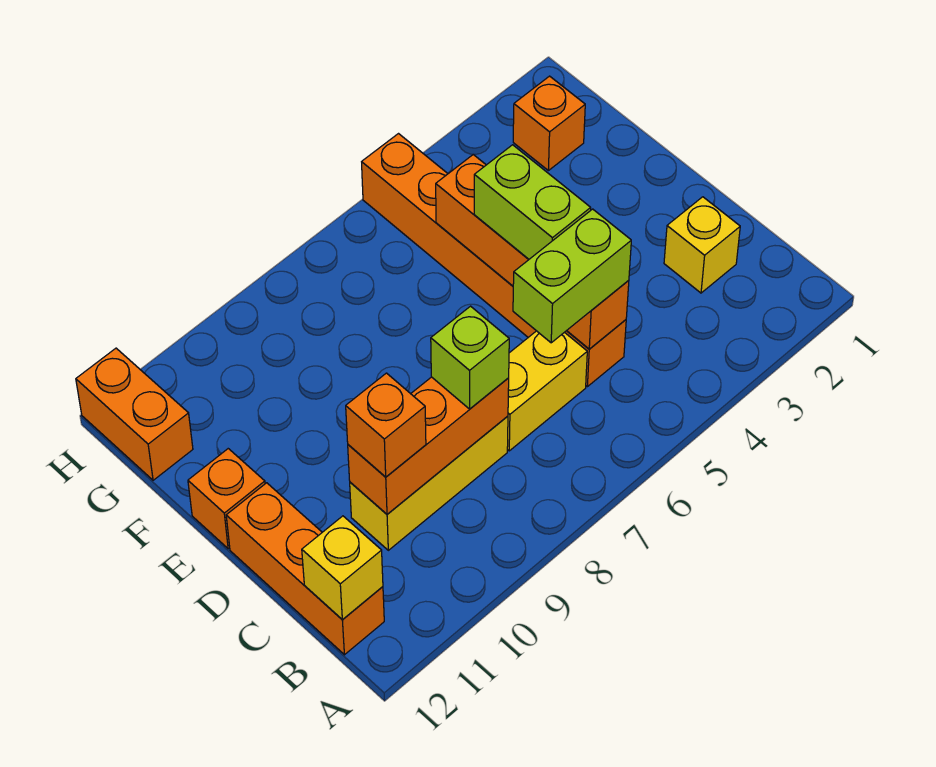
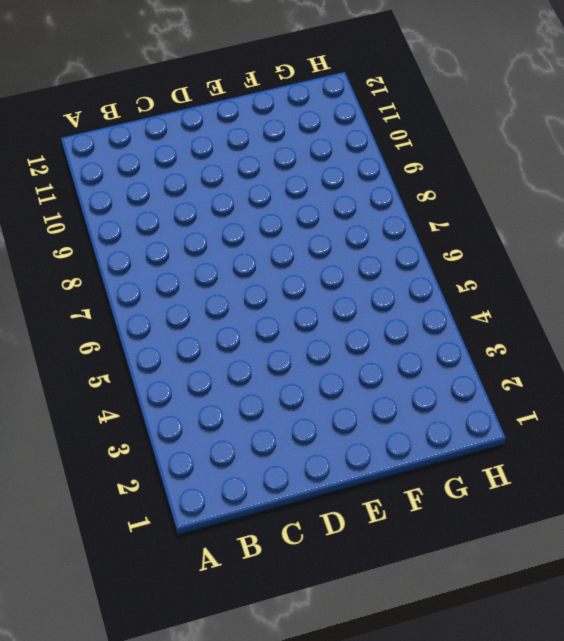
none -> orange brick B12:D12 level 1
none -> yellow brick C2 level 1
none -> orange brick C5:H5 level 1

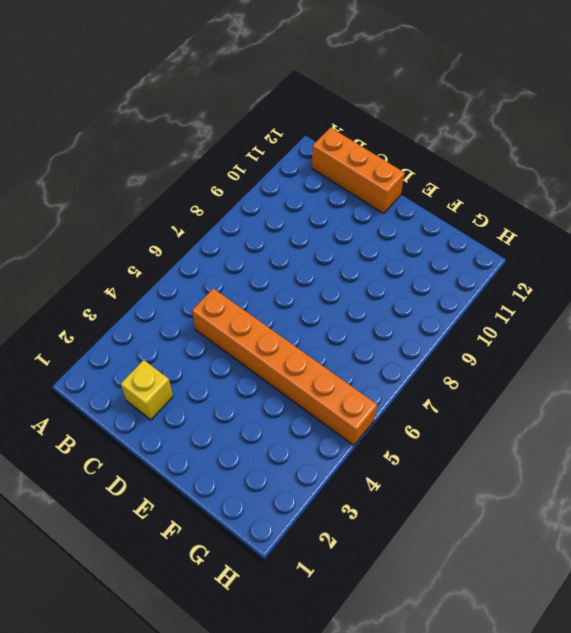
none -> yellow brick C6:C7 level 1
none -> yellow brick C8:C10 level 1
none -> orange brick E12 level 1

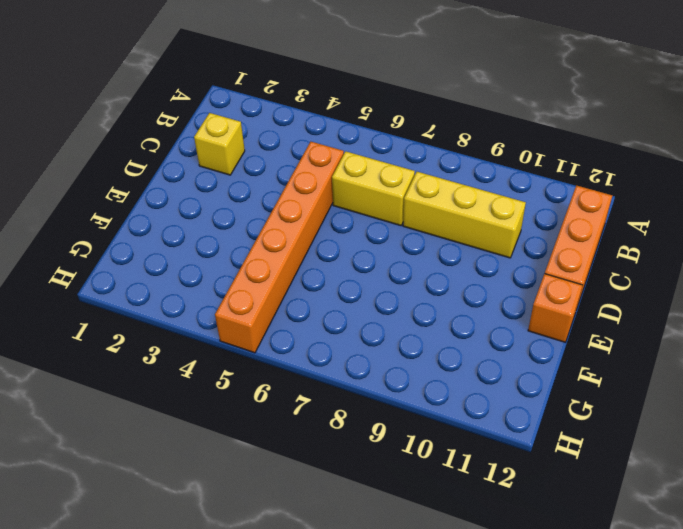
none -> orange brick G2 level 1
none -> orange brick G12:H12 level 1
none -> yellow brick B12 level 2

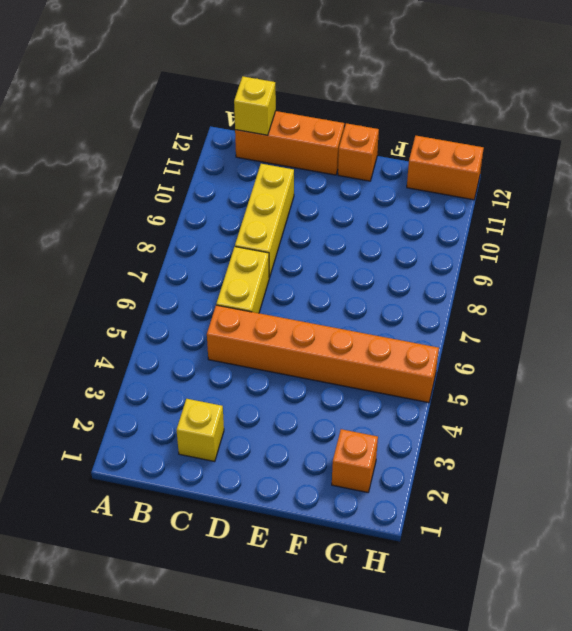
none -> orange brick C5:F5 level 2
none -> orange brick C8:C10 level 2
none -> lime brick C5:C6 level 3

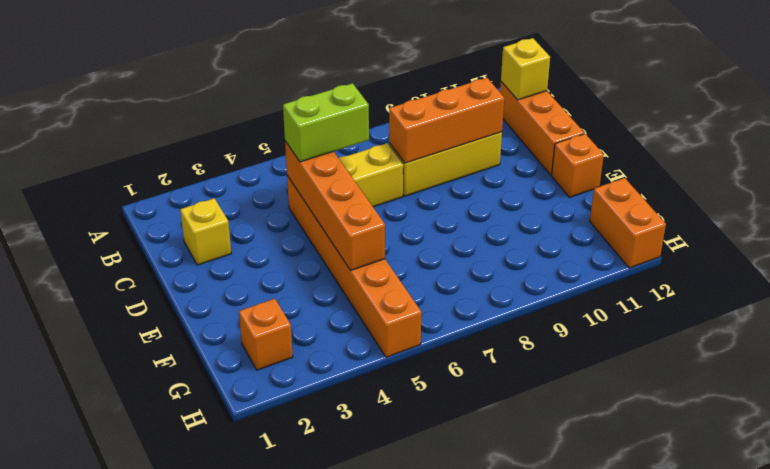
none -> lime brick C8 level 3
none -> orange brick C10 level 3
none -> lime brick D5:E5 level 3

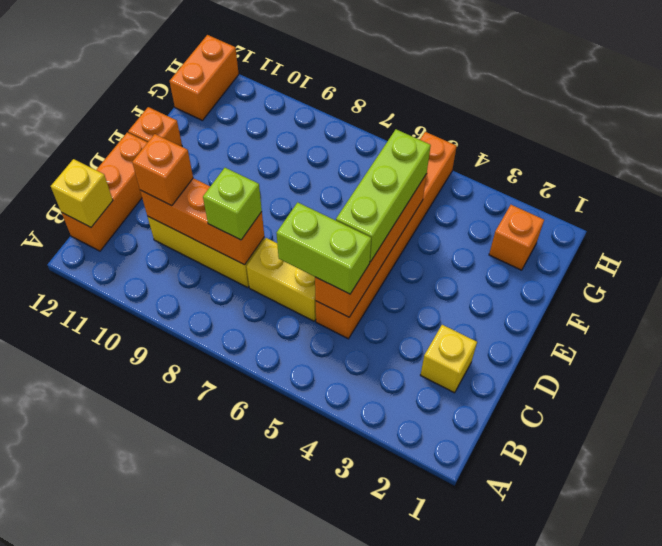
lime brick D5:F5 level 3 -> lime brick D5:E5 level 3

